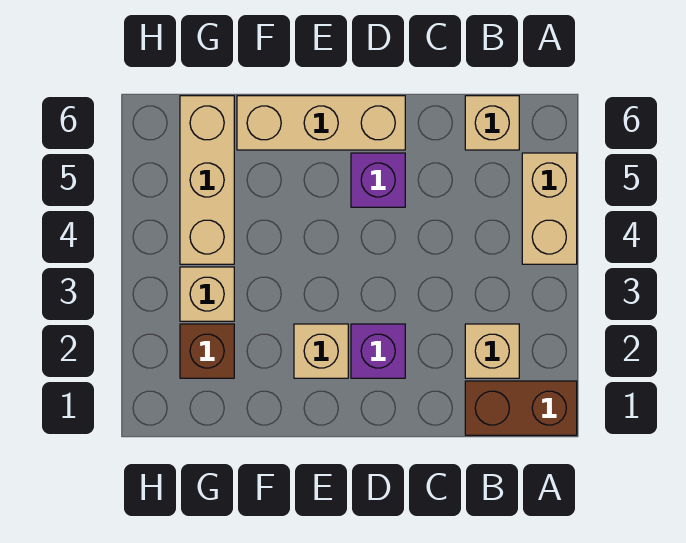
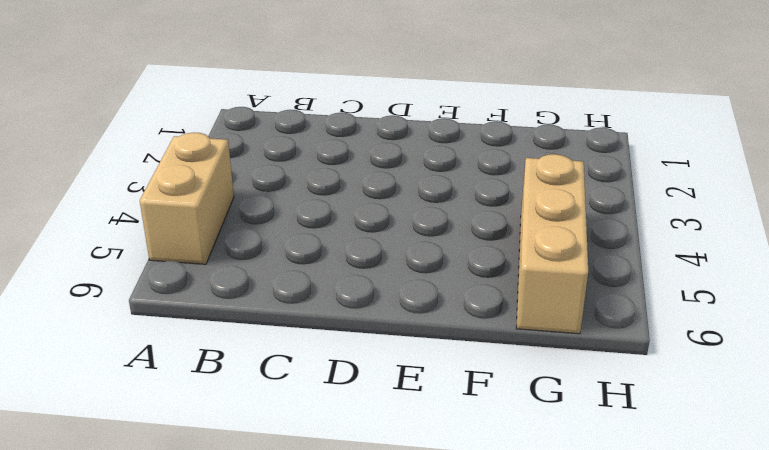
none -> brown brick A1:B1 level 1
none -> tan brick B2 level 1

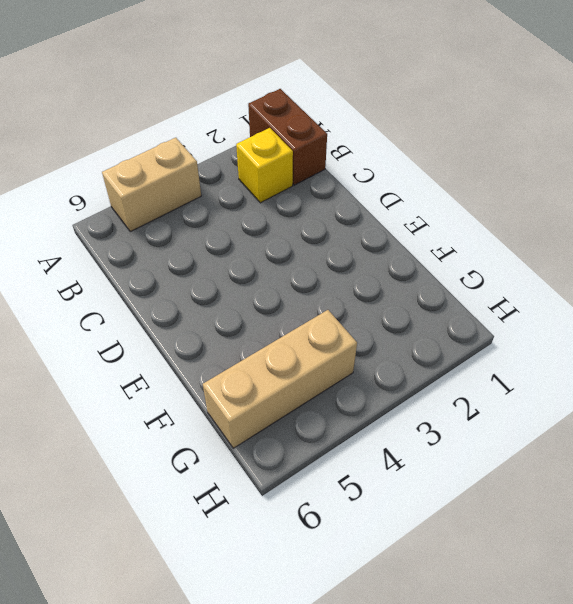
yellow brick B2 level 1 -> tan brick B2 level 1
none -> tan brick B6 level 1
none -> purple brick D2 level 1

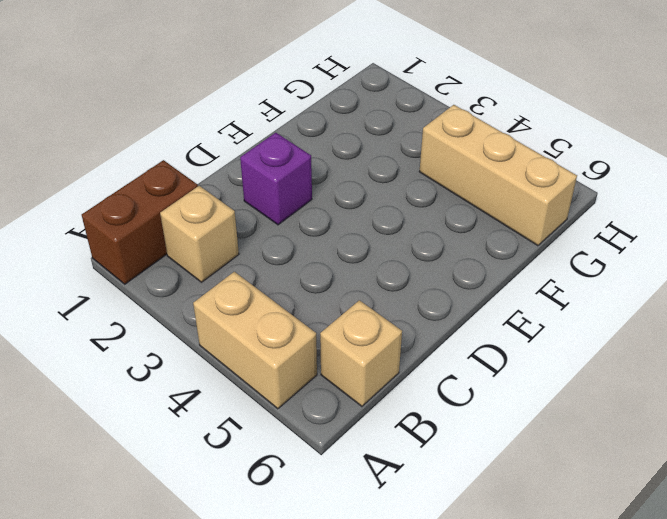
none -> purple brick D5 level 1
none -> tan brick D6:F6 level 1

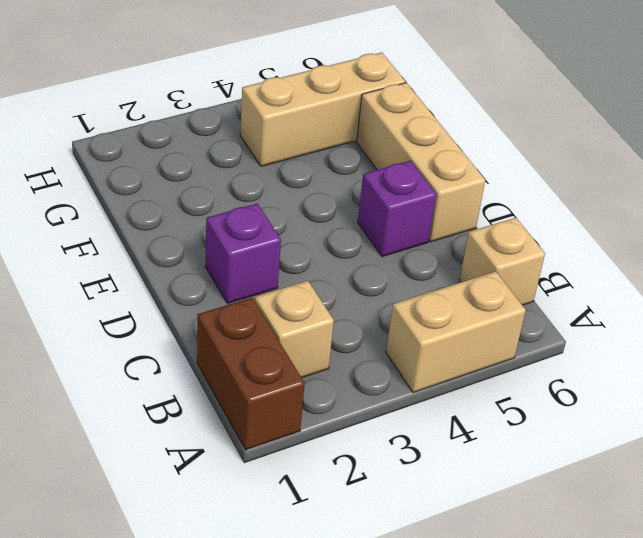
none -> tan brick E2 level 1
none -> brown brick G2 level 1

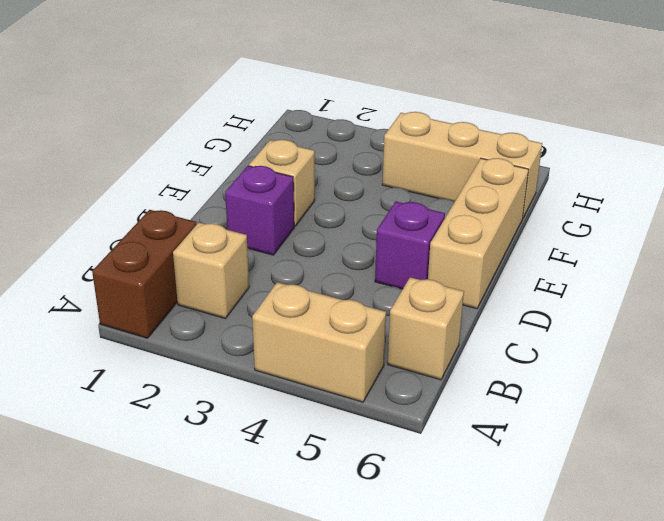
none -> brown brick G2 level 1
none -> tan brick G3 level 1

